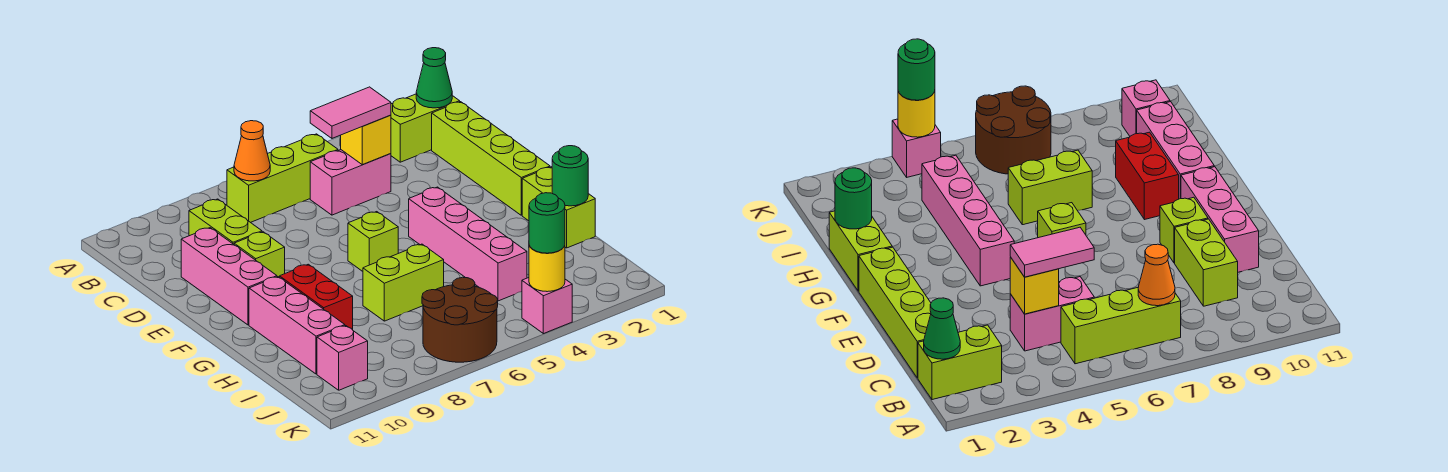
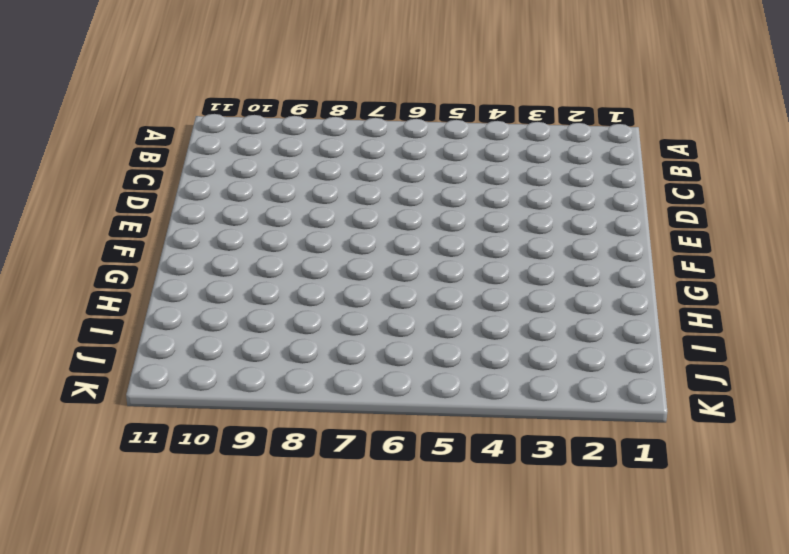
none -> lime brick B1:B2 level 1
none -> lime brick B5:B7 level 1
none -> lime brick C1:F1 level 1

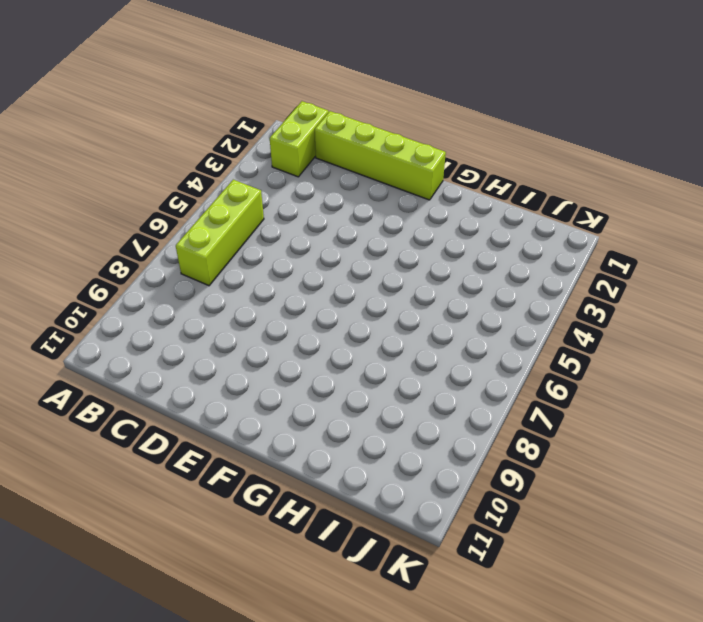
none -> pink brick C4:C5 level 1
none -> lime brick C9:D9 level 1
none -> pink brick D10:F10 level 1

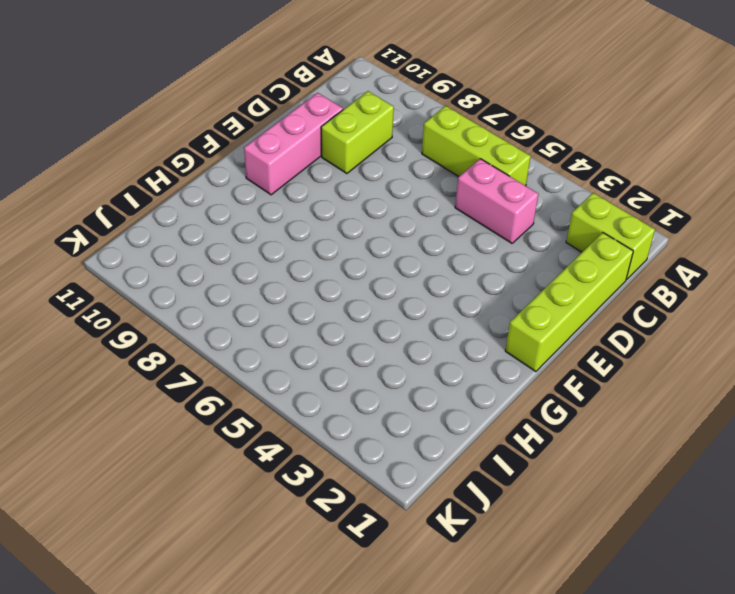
none -> lime brick E9 level 1
none -> pink brick F4:I4 level 1
none -> lime brick F6 level 1

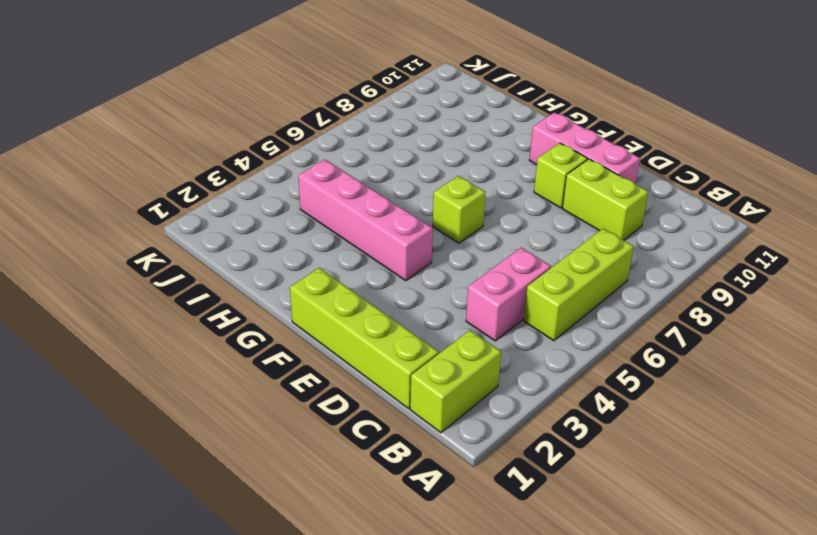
none -> lime brick G1:H1 level 1
none -> red brick G9:H9 level 1
none -> pink brick G10:I10 level 1

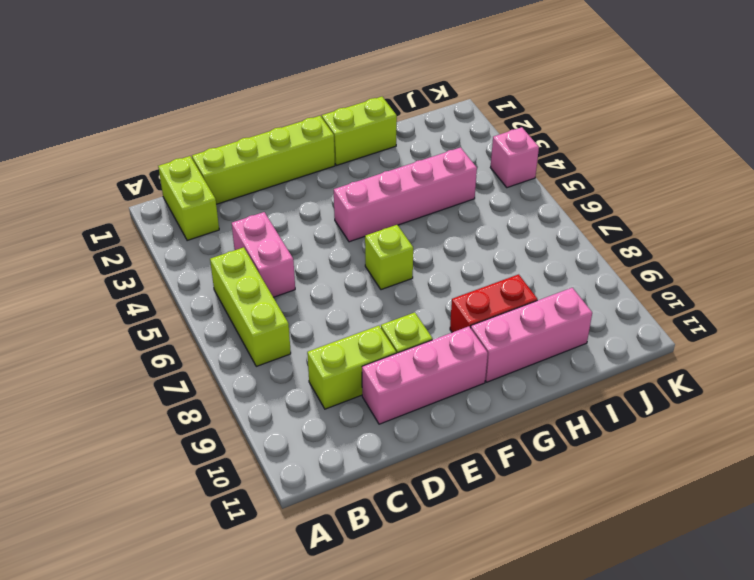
none -> lime brick H6:H7 level 1
none -> brown round brick J6:K7 level 1
none -> pink brick J10 level 1

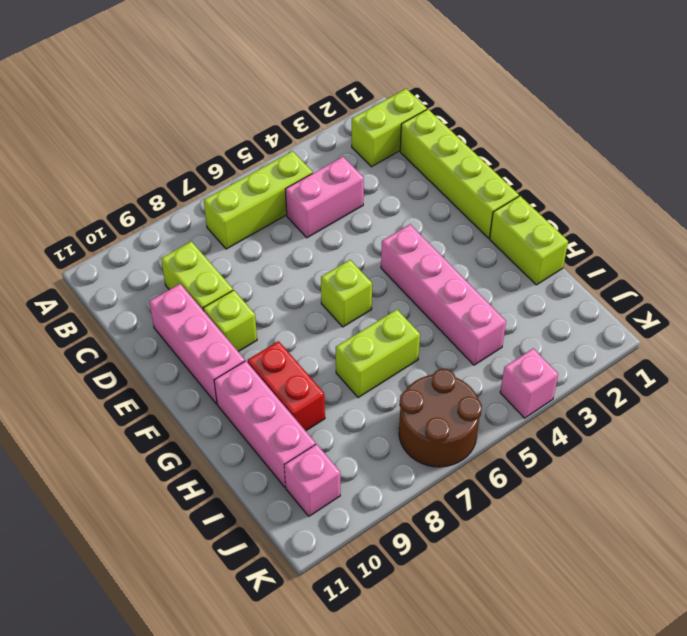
none -> green cone B1 level 2
none -> orange cone B7 level 2
none -> yellow brick C4 level 2

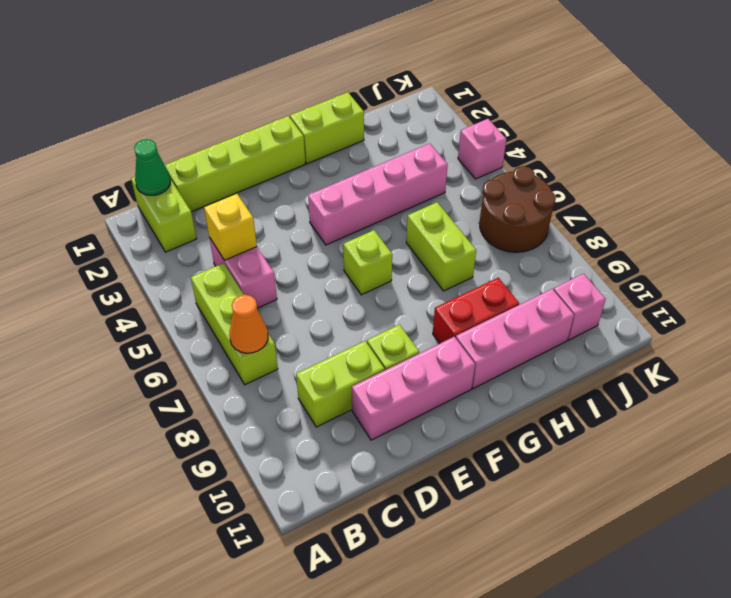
none -> green round brick H1 level 2
none -> yellow round brick K4 level 2
none -> pink tile C4:C5 level 3

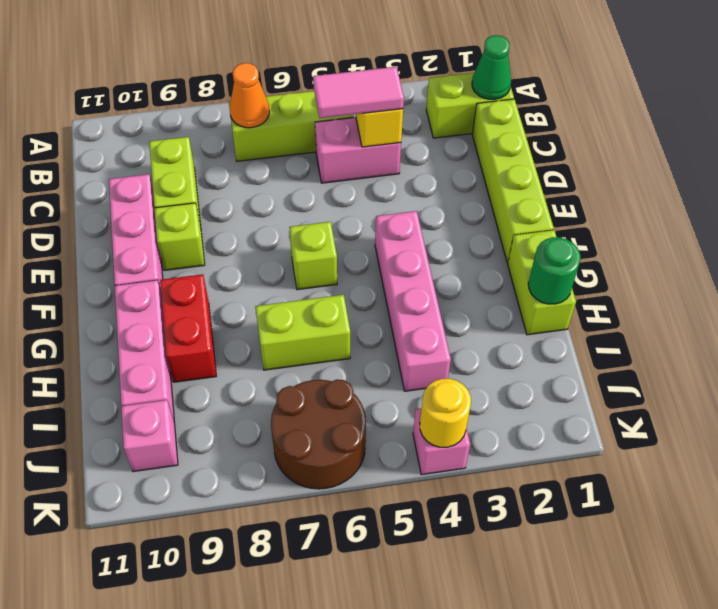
none -> green round brick K4 level 3

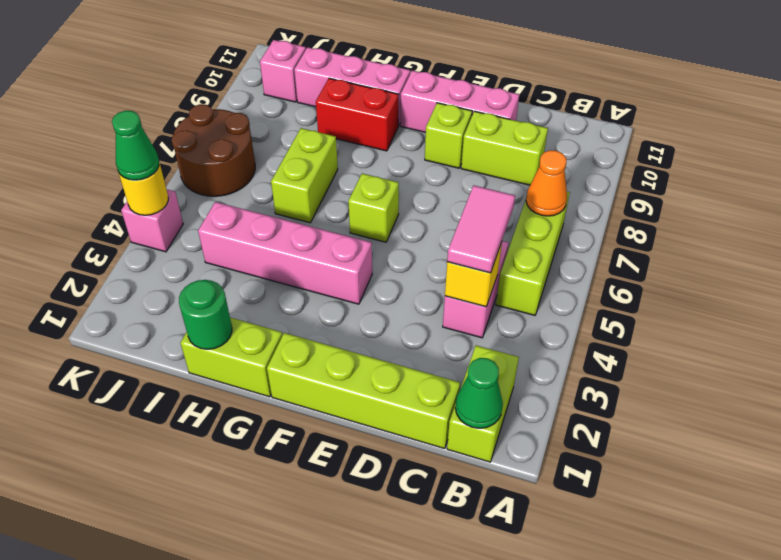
green cone K4 level 3 -> green round brick K4 level 3

